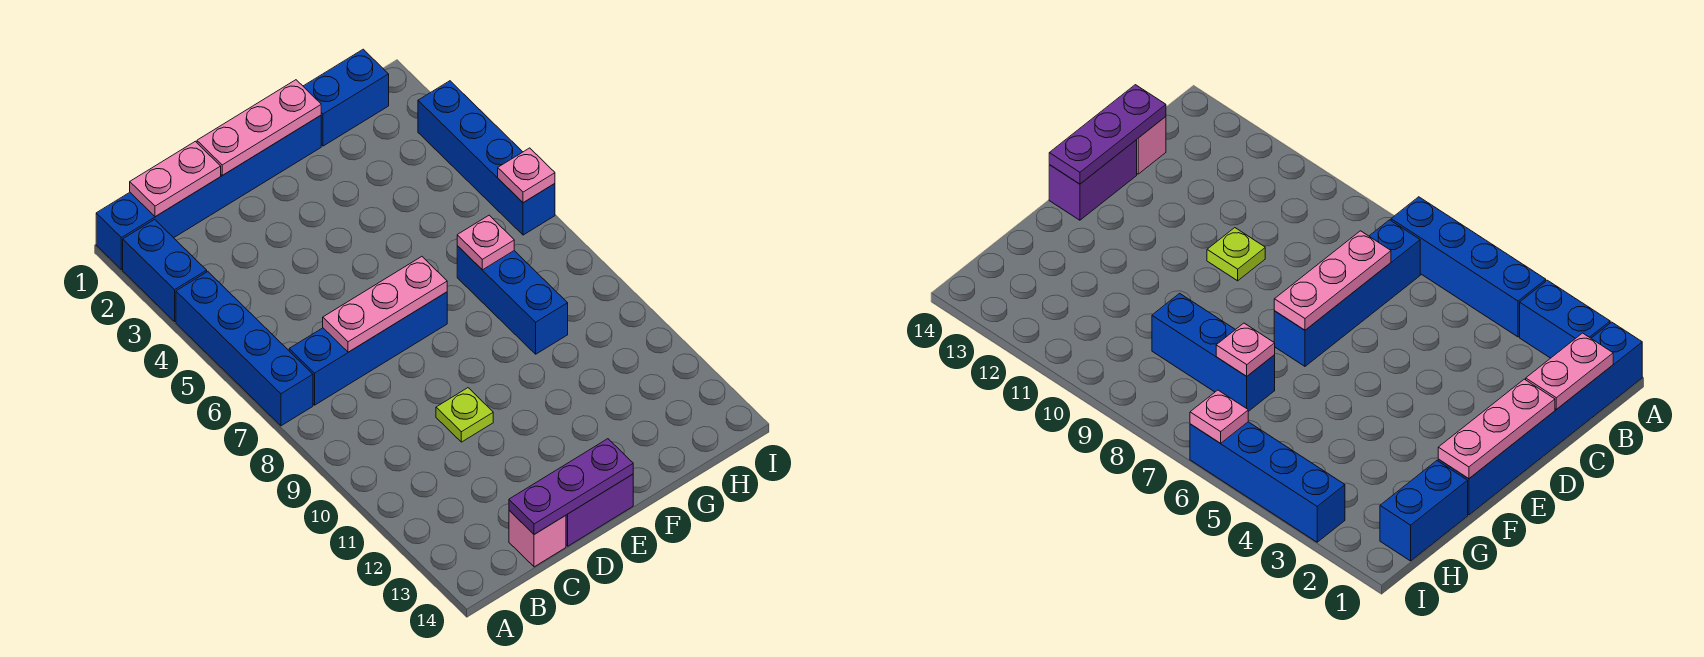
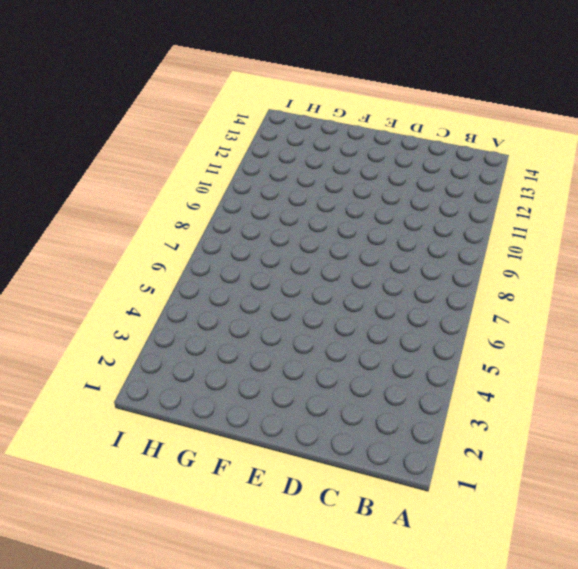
none -> blue brick A1:F1 level 1
none -> blue brick A2:A3 level 1
none -> blue brick A4:A7 level 1

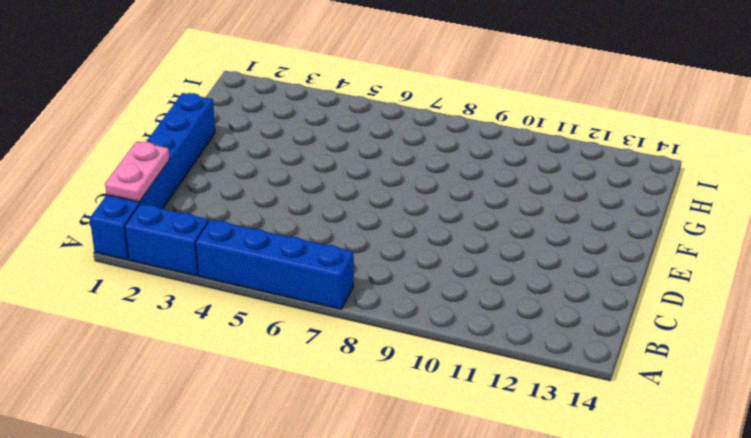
none -> blue brick B7:E7 level 1
none -> pink brick C14 level 1
none -> lime plate D10 level 1

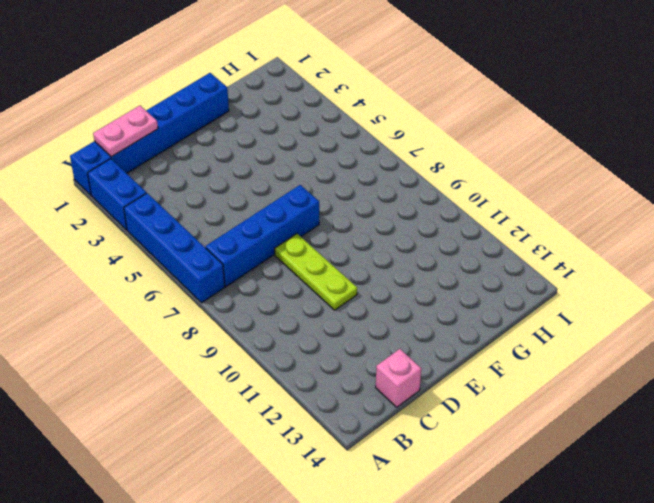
lime plate D8:D10 level 1 -> lime plate D10 level 1
none -> purple brick D14:E14 level 1
none -> blue brick G1:H1 level 1
none -> blue brick G7:G9 level 1

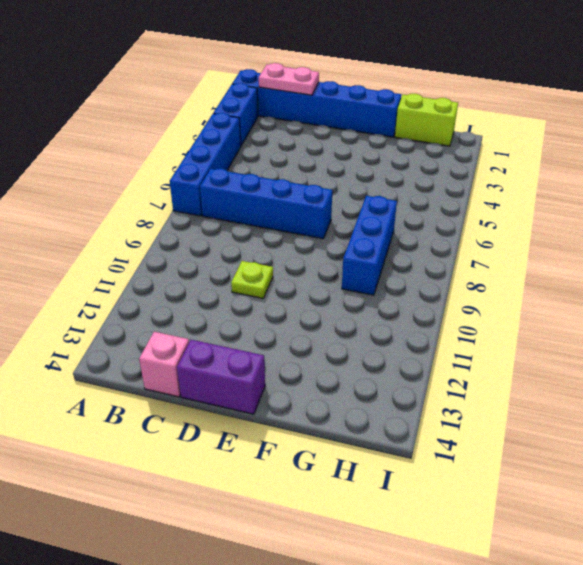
lime brick G1:H1 level 1 -> blue brick G1:H1 level 1
none -> blue brick I3:I6 level 1
none -> pink plate C7:E7 level 2
none -> purple plate C14:E14 level 2

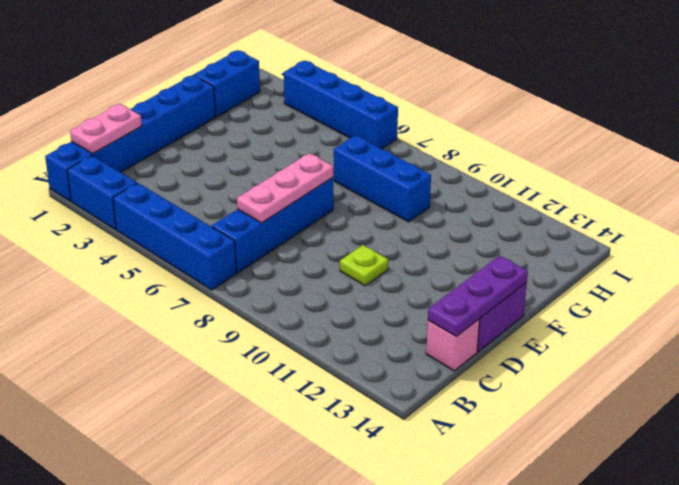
none -> pink plate D1:F1 level 2
none -> pink plate G7 level 2
none -> pink plate I6 level 2

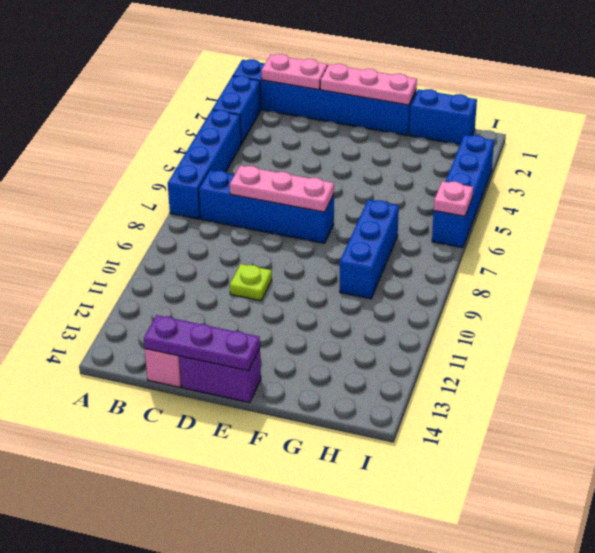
none -> pink plate G7 level 2

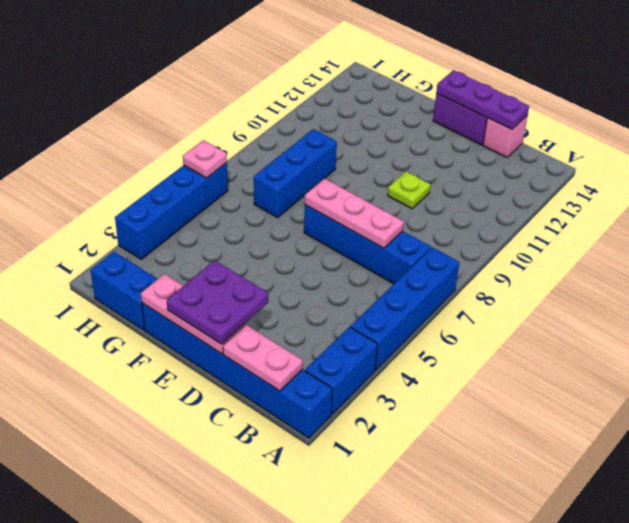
purple plate D1:E2 level 3 -> none
none -> pink plate G7 level 2

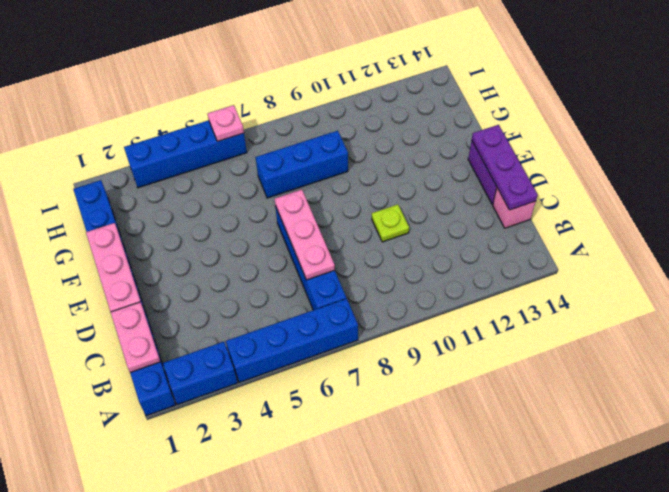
none -> pink plate G7 level 2

